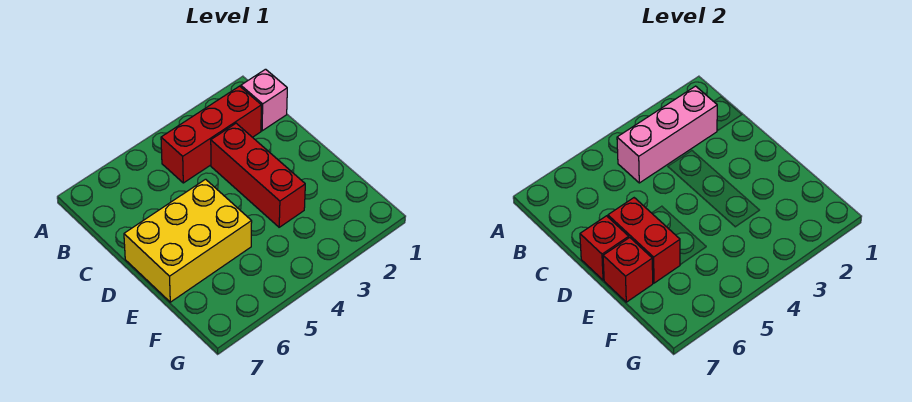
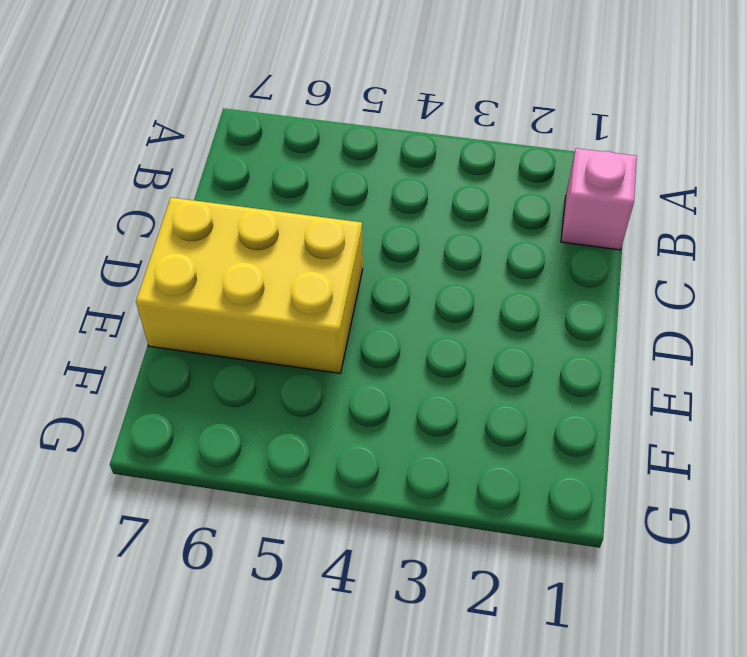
none -> red brick B2:B4 level 1
none -> red brick C3:E3 level 1

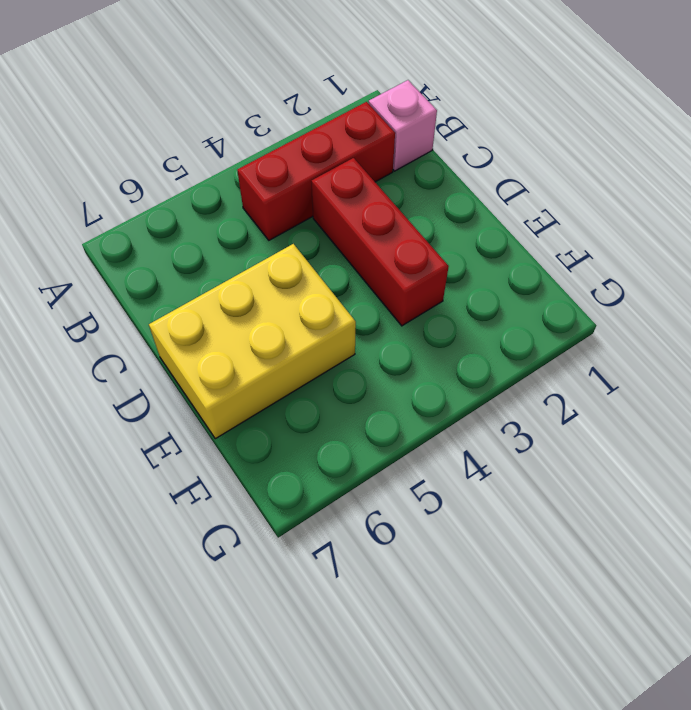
none -> pink brick B2:B4 level 2
none -> red brick D6:E6 level 2

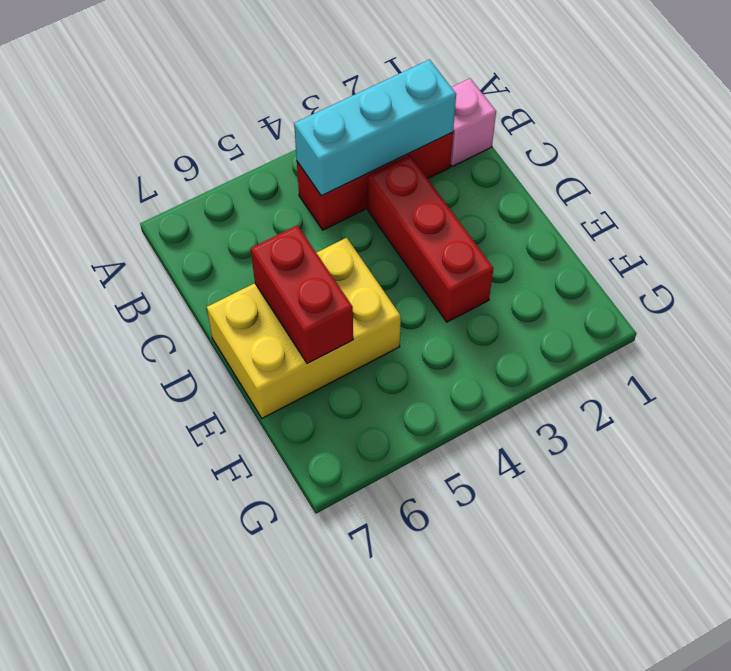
cyan brick B2:B4 level 2 -> pink brick B2:B4 level 2
none -> red brick D7 level 2
none -> red brick E7 level 2

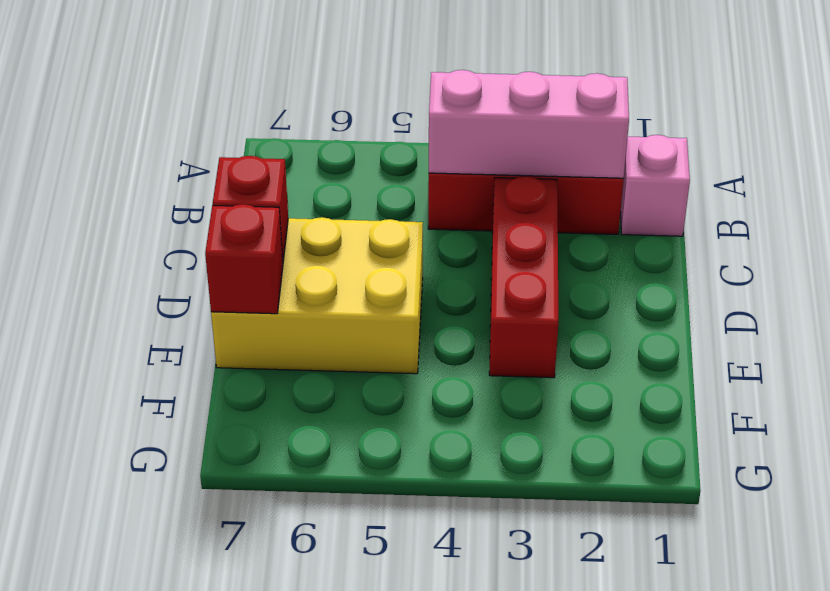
none -> red brick D6:E6 level 2

